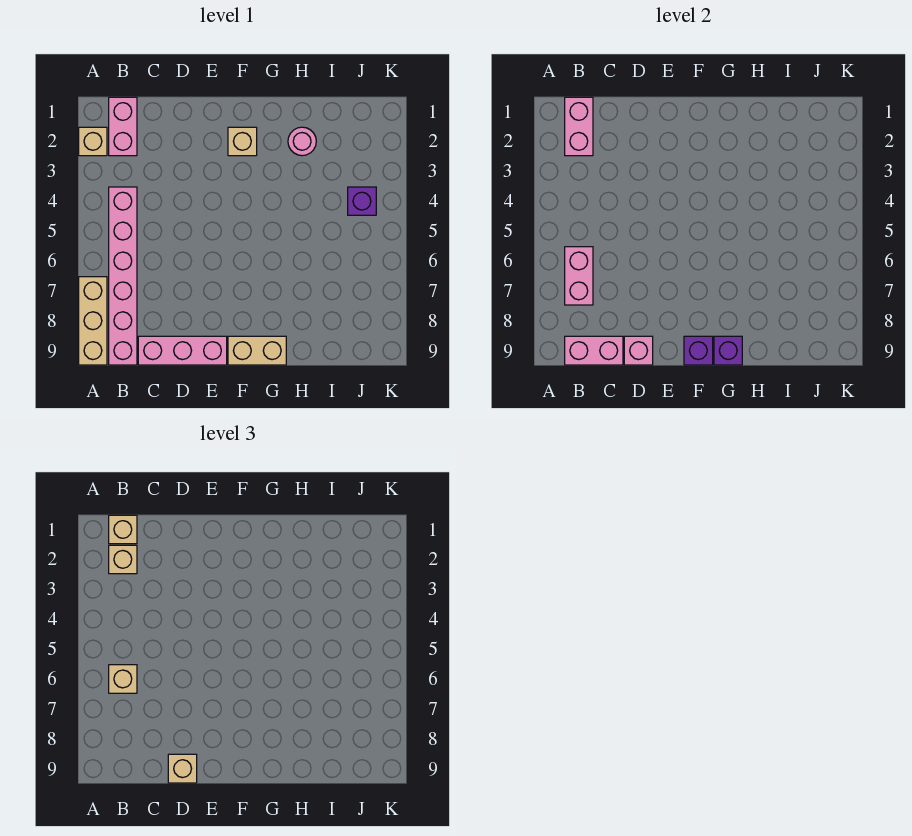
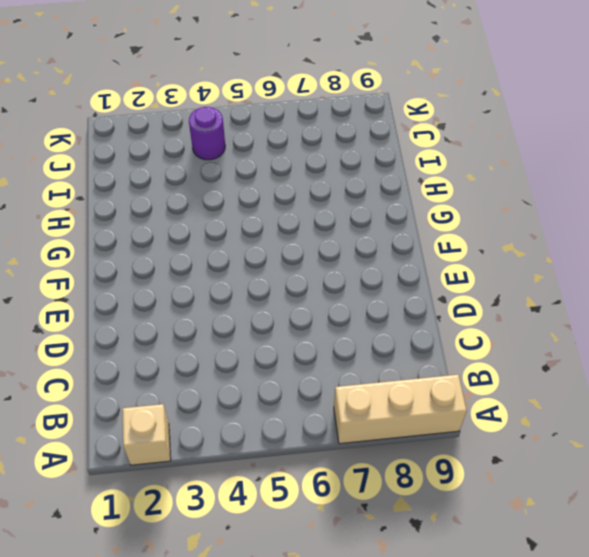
purple round brick J4 level 1 -> purple brick J4 level 1
none -> pink brick B1:B2 level 1
none -> pink brick B4:B9 level 1
none -> pink brick C9:E9 level 1

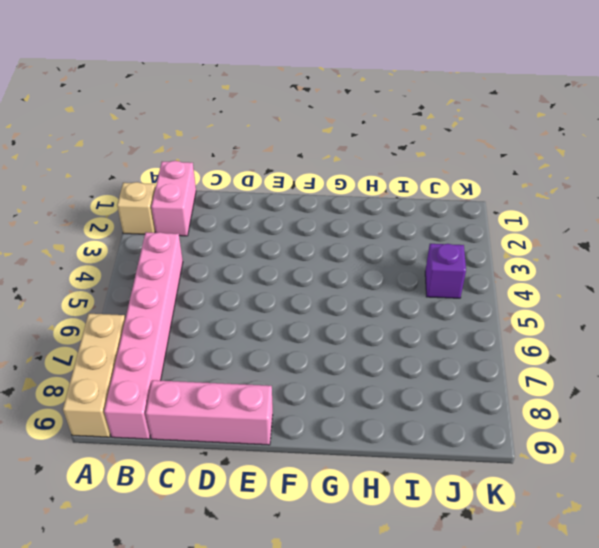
none -> tan brick F2 level 1
none -> tan brick F9:G9 level 1
none -> pink round brick H2 level 1

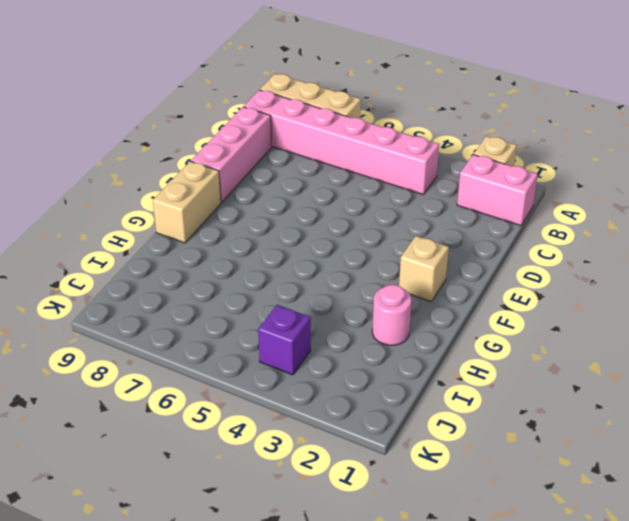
none -> pink brick B1:B2 level 2
none -> pink brick B6:B7 level 2
none -> pink brick B9:C9 level 2

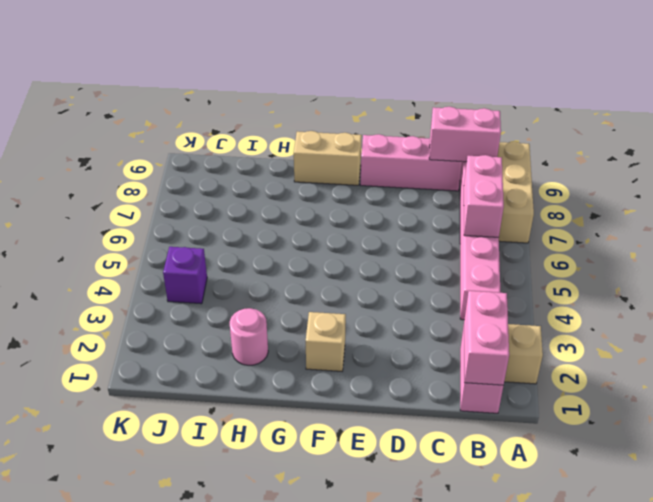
none -> pink brick D9 level 2
none -> purple brick F9 level 2
none -> purple brick G9 level 2

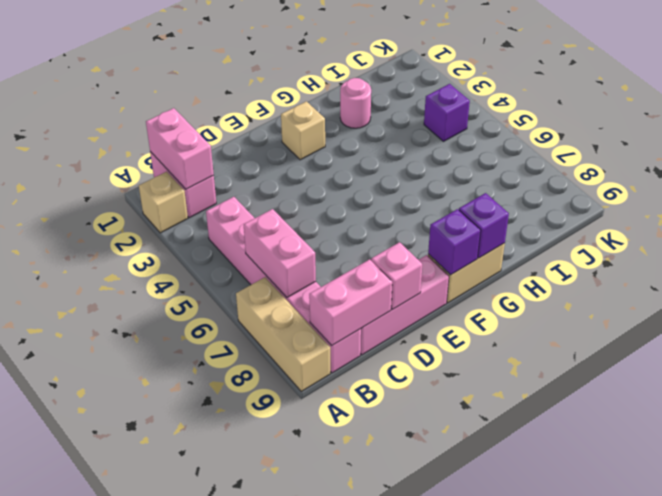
none -> tan brick B1 level 3
none -> tan brick B2 level 3
none -> tan brick B6 level 3

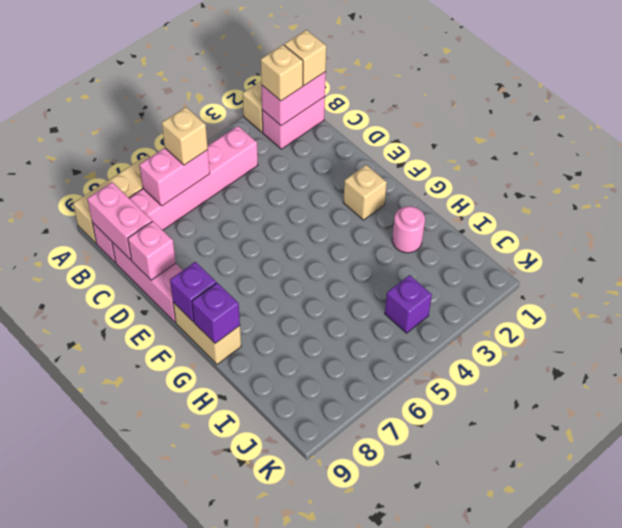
none -> tan brick D9 level 3

